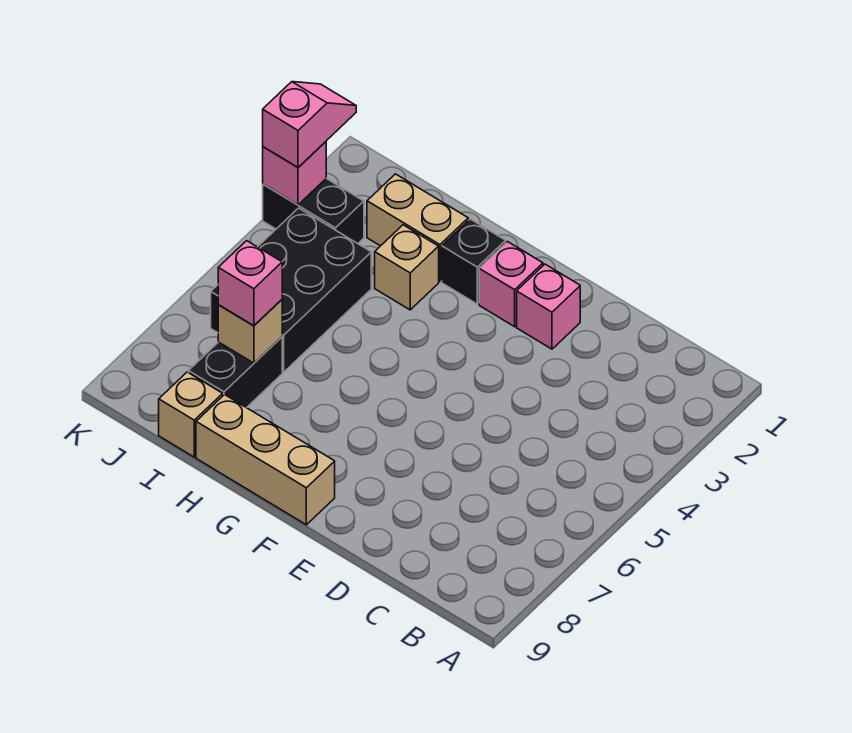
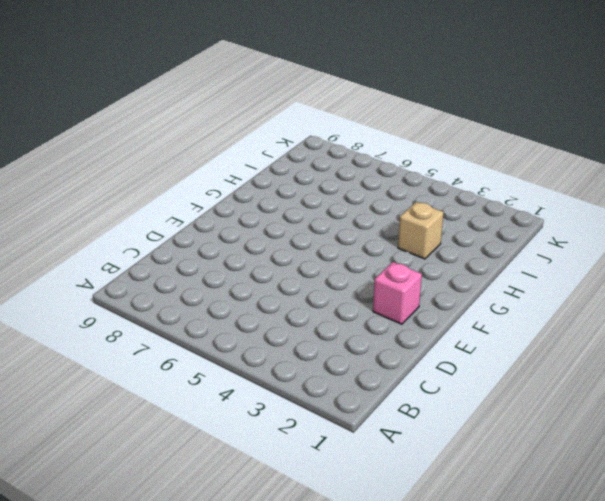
none -> pink brick F2 level 1
none -> tan brick F9:H9 level 1
none -> black brick G2 level 1

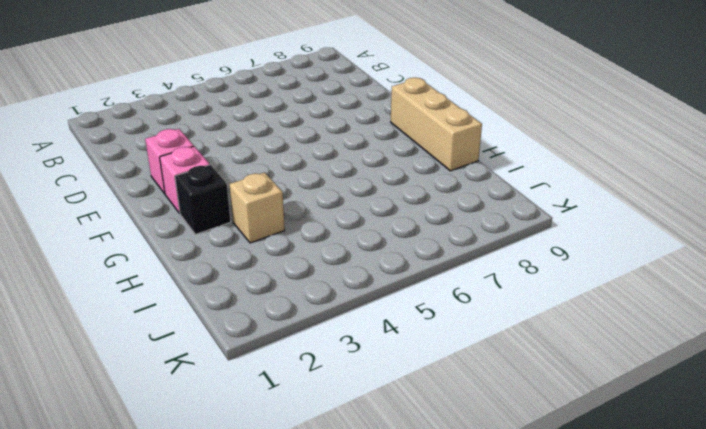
none -> tan brick H2:I2 level 1
none -> black brick I4:J6 level 1
none -> black brick I7:I8 level 1

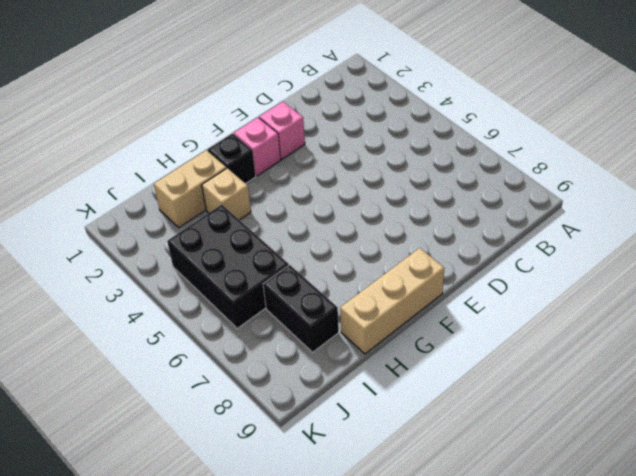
none -> tan brick I9 level 1
none -> black brick J3:K3 level 1
none -> tan brick I7 level 2

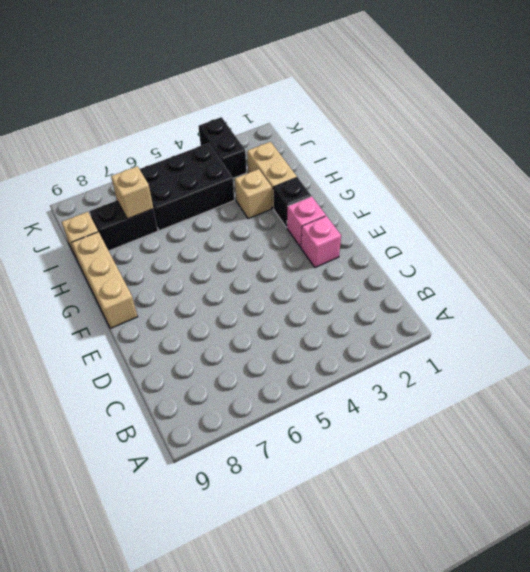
none -> pink brick K3 level 2
none -> pink brick I7 level 3
none -> pink slope K2:K3 level 3 top 3

